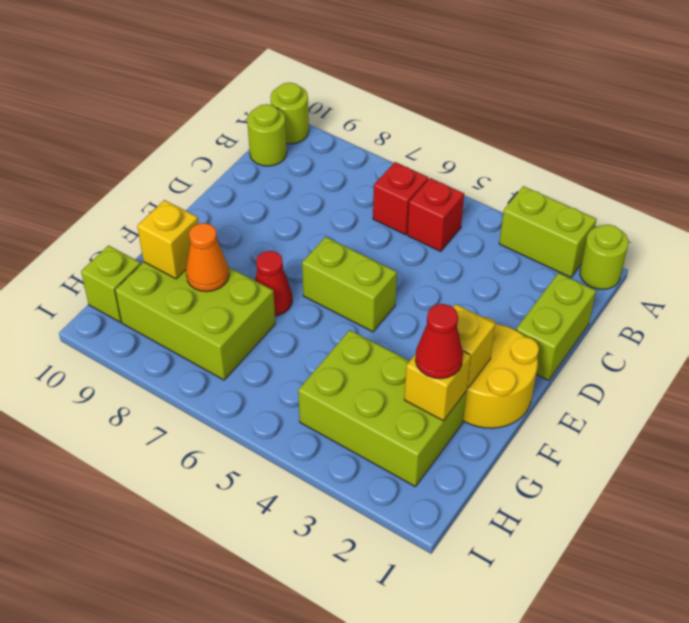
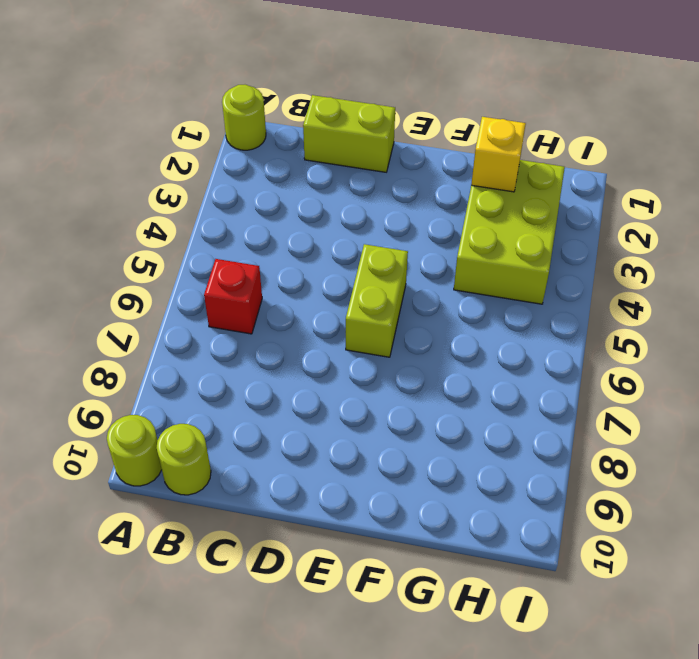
none -> lime brick A2:A3 level 1
none -> red brick B5 level 1
none -> yellow round brick E1:F2 level 1

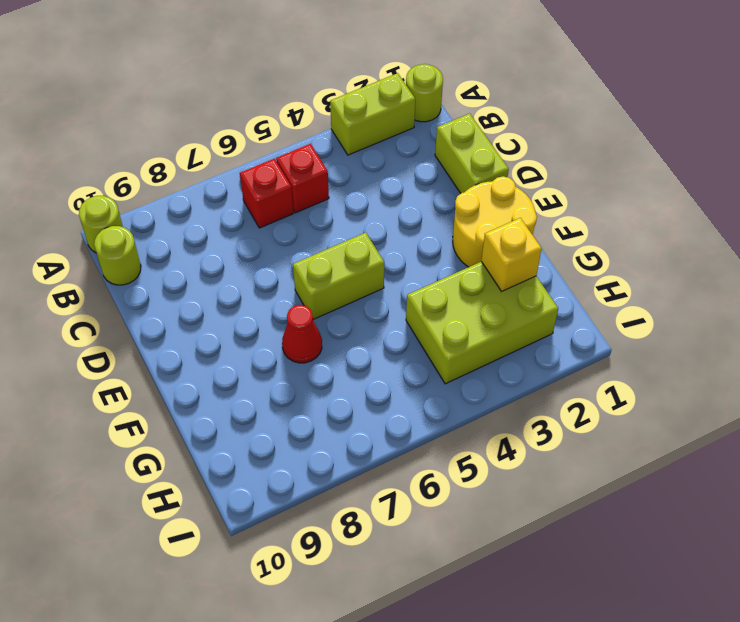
none -> lime brick G7:H9 level 1
none -> lime brick H10 level 1
none -> yellow brick F2 level 2

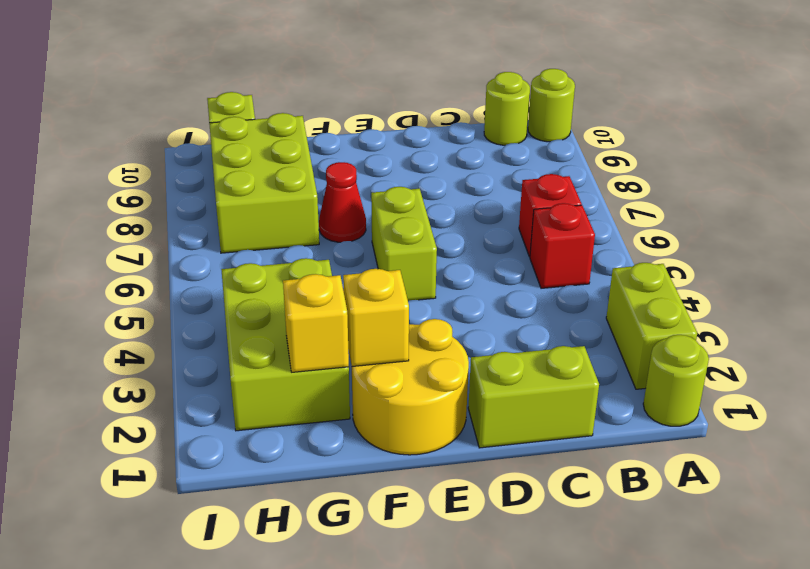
none -> orange cone G8 level 2
none -> yellow brick G9 level 2
none -> red cone G2 level 3

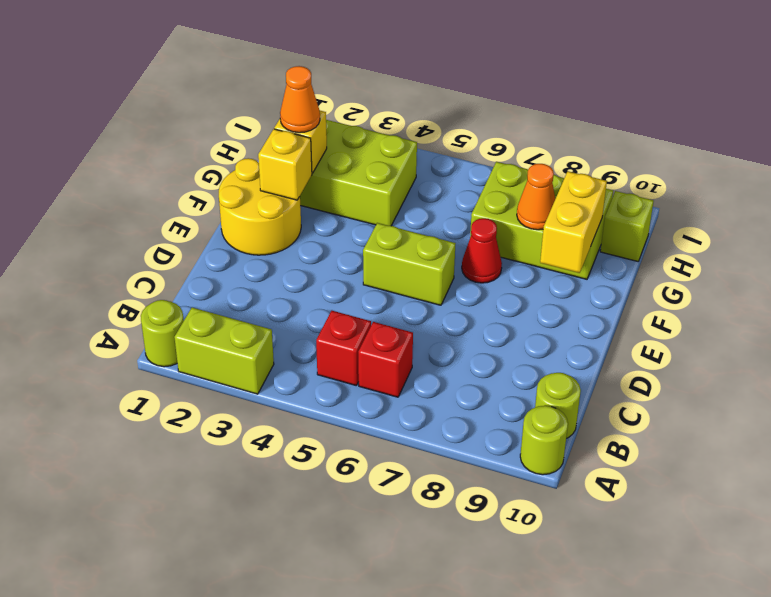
yellow brick F9:G9 level 2 -> yellow brick G9 level 2
orange cone G2 level 3 -> red cone G2 level 3
none -> lime brick C1:D1 level 1

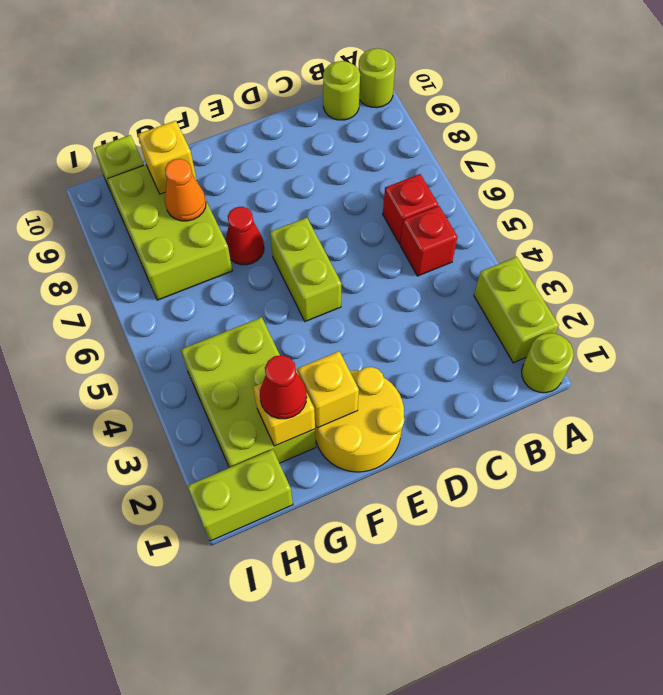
lime brick H1:I1 level 1 -> lime brick C1:D1 level 1

